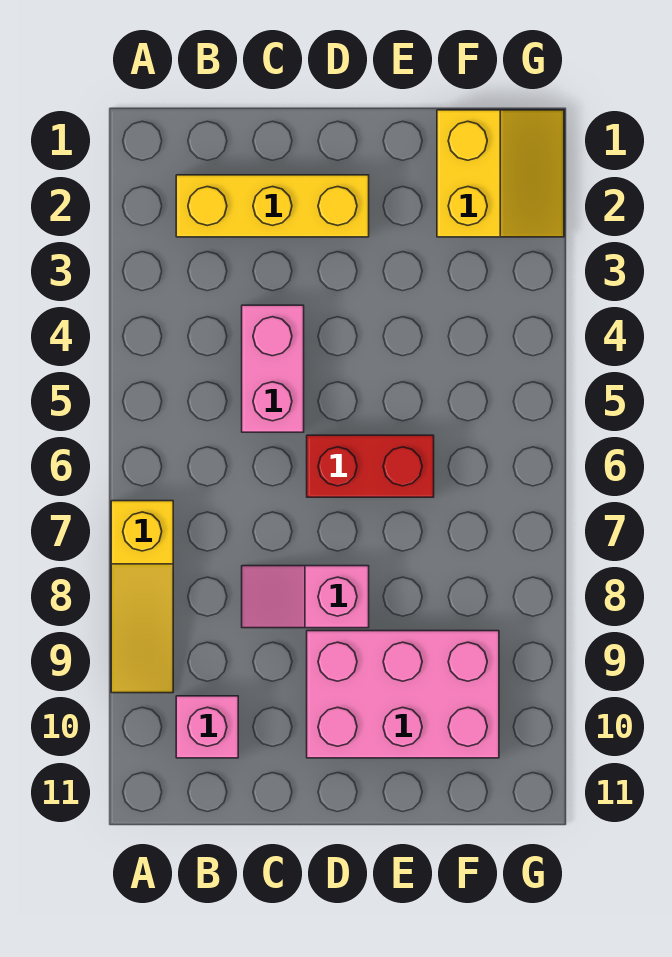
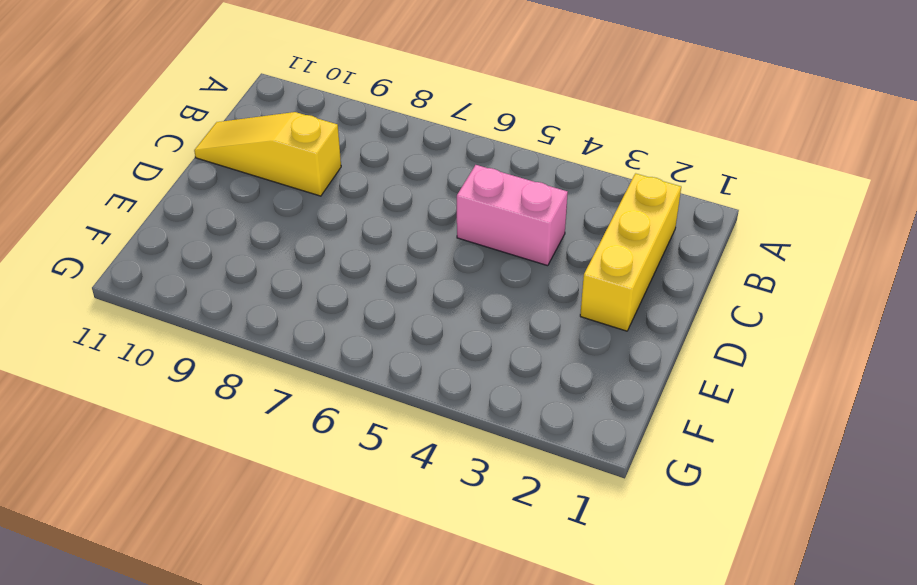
yellow slope C9:C11 level 1 top 9 -> yellow slope A7:A9 level 1 top 7
none -> pink brick B10 level 1
none -> pink slope C8:D8 level 1 top D

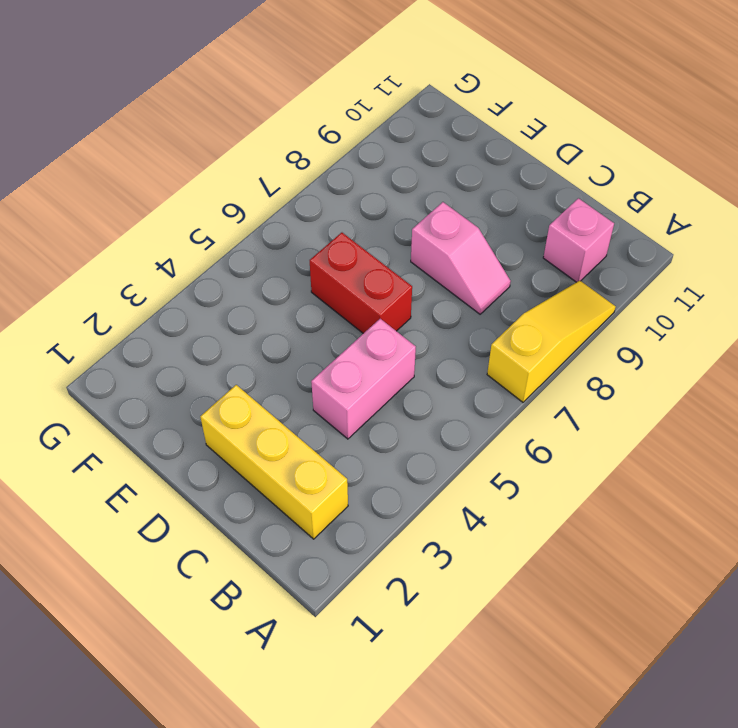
none -> pink brick D9:F10 level 1
none -> yellow slope F1:G2 level 1 top F

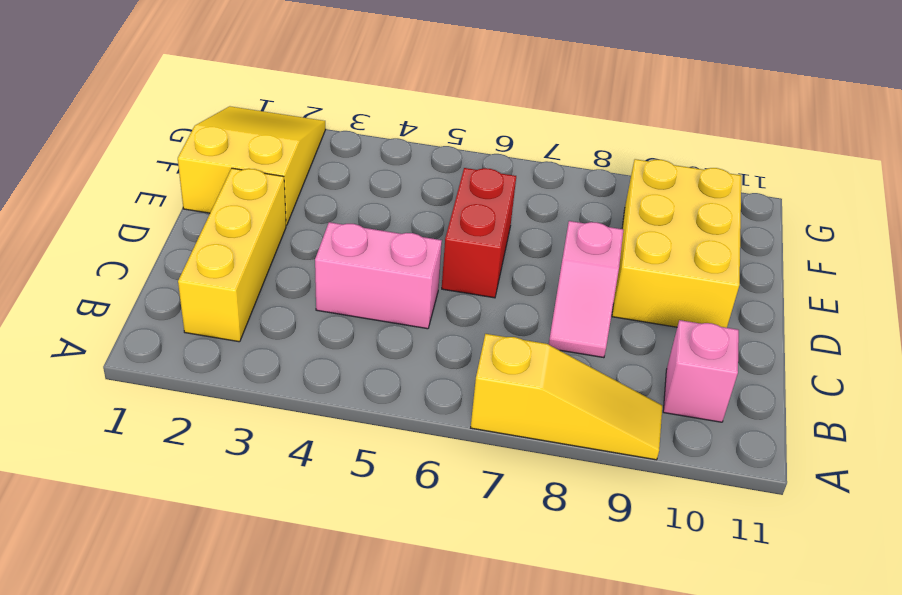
yellow brick D9:F10 level 1 -> pink brick D9:F10 level 1
yellow slope E1:G2 level 1 top E -> yellow slope F1:G2 level 1 top F

